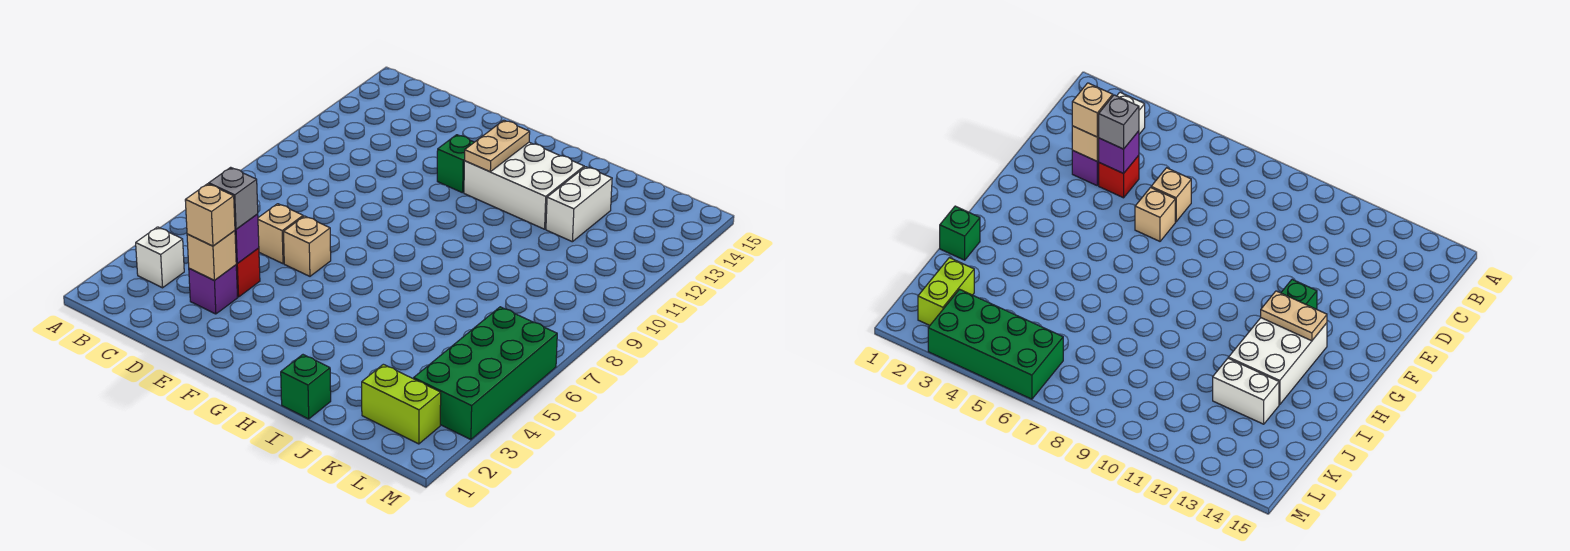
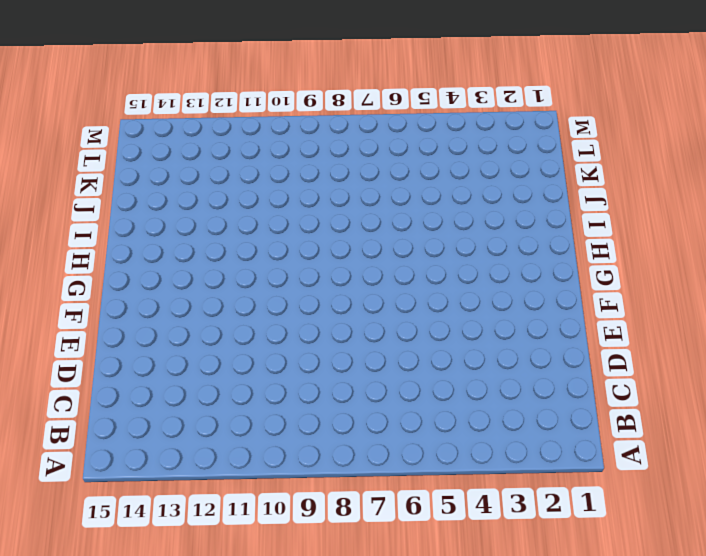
none -> white brick B3 level 1
none -> purple brick D3 level 1
none -> red brick D4 level 1

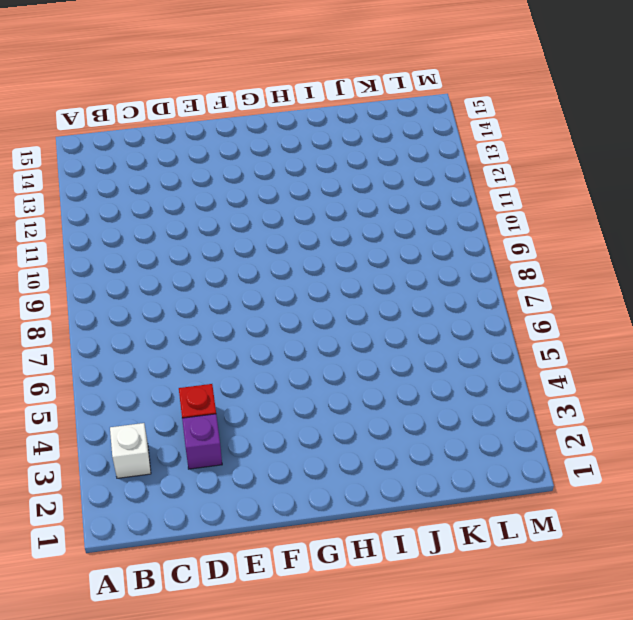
none -> tan brick D6 level 1
none -> tan brick E6 level 1
none -> green brick F12 level 1

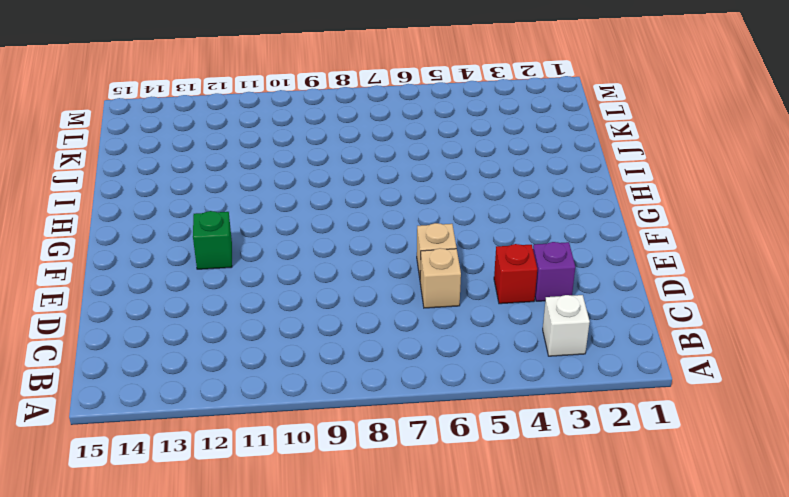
none -> white brick G12:I13 level 1
none -> green brick I1 level 1
none -> white brick J12:J13 level 1

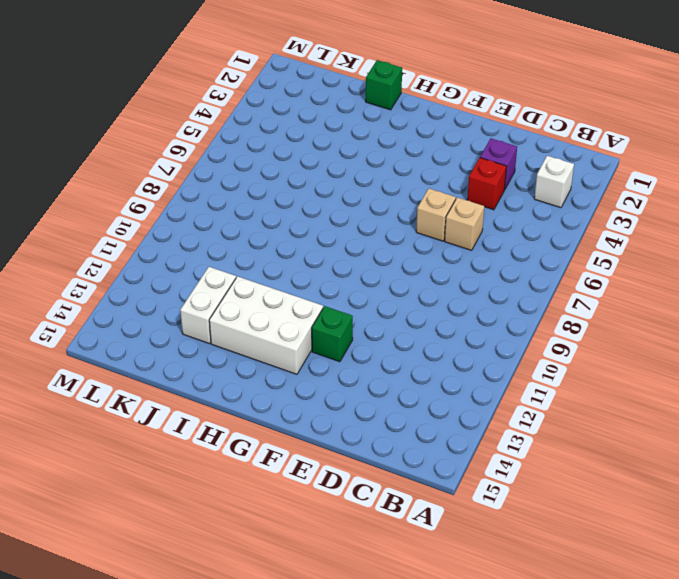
none -> lime brick K2:L2 level 1
none -> green brick L3:M6 level 1
none -> tan brick D3 level 2

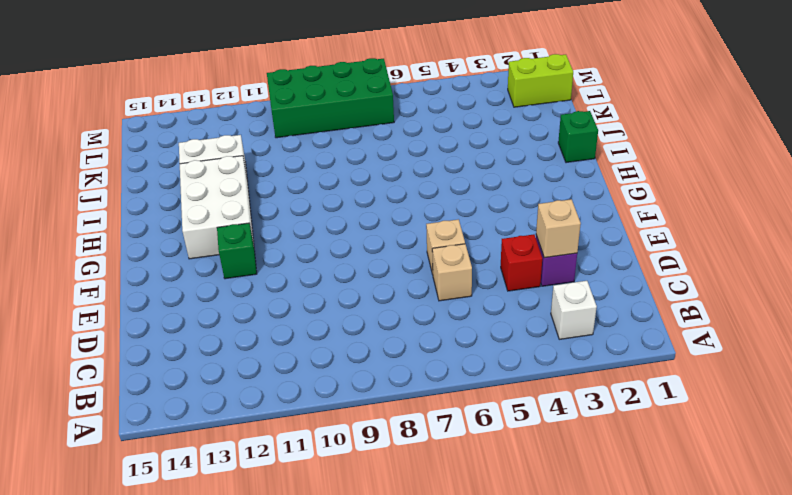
lime brick L1:L2 level 1 -> lime brick K2:L2 level 1
green brick L7:M10 level 1 -> green brick L3:M6 level 1
none -> purple brick D4 level 2
none -> tan plate G12:G13 level 2
none -> tan brick D3 level 3

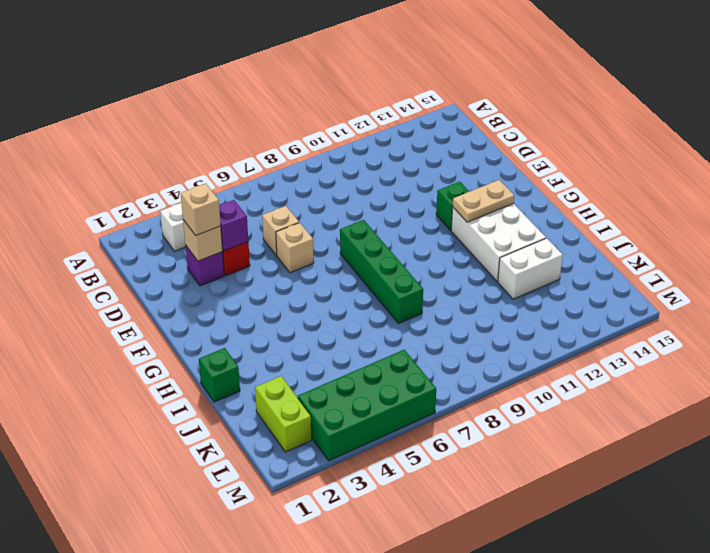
green brick F8:I8 level 1 -> none
none -> grey brick D4 level 3

